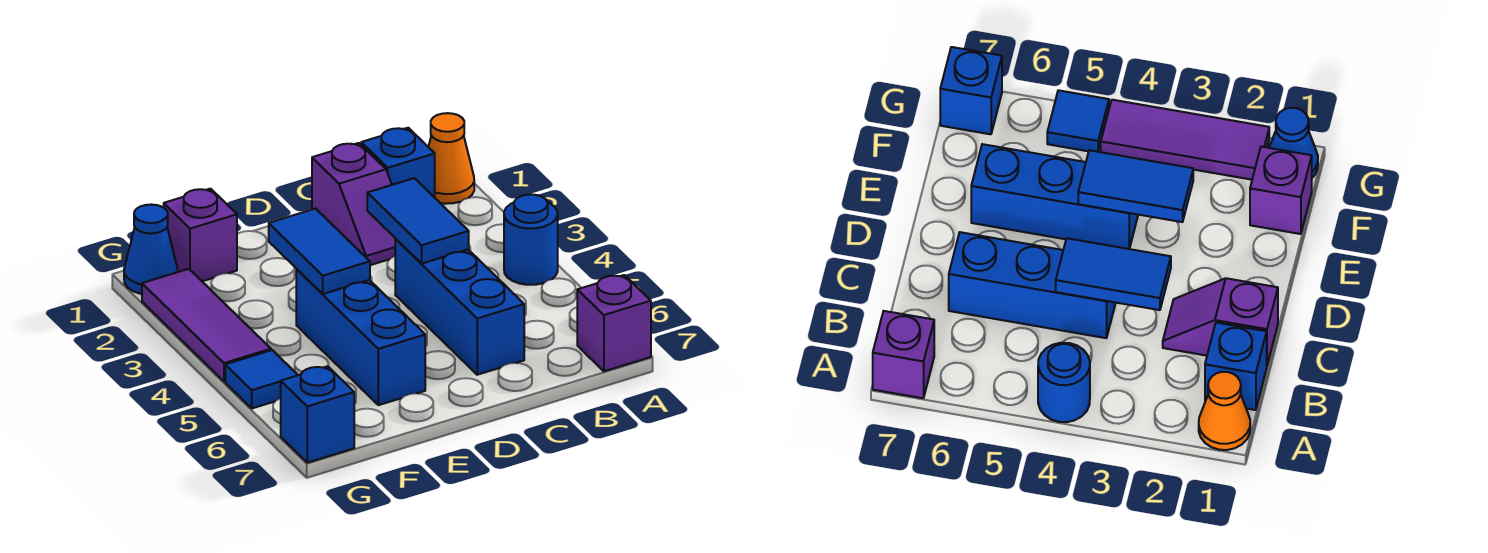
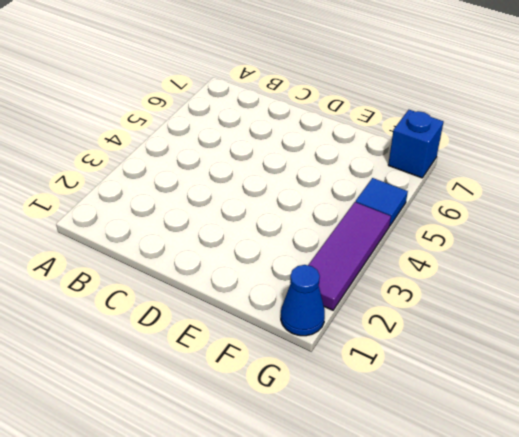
none -> orange cone A1 level 1
none -> blue round brick A4 level 1
none -> purple brick A7 level 1

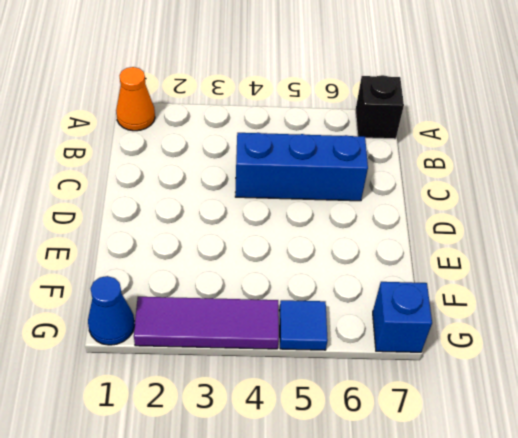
black brick A7 level 1 -> purple brick A7 level 1
none -> blue round brick A4 level 1
none -> blue brick B1 level 1
none -> purple slope C1:C2 level 1 top 1

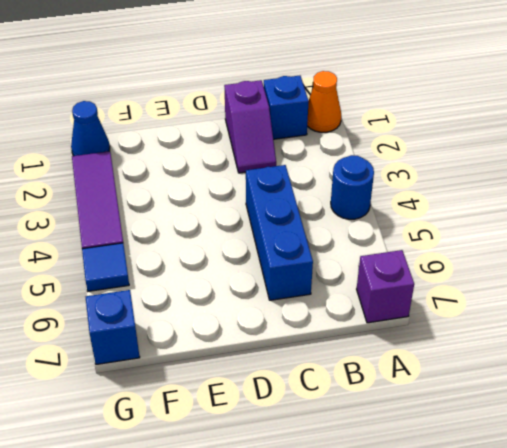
none -> blue brick E4:E6 level 1
none -> purple brick F1 level 1
none -> blue tile C3:C4 level 2

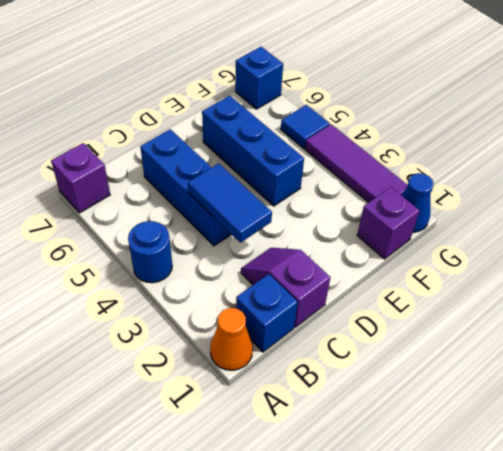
none -> blue tile E3:E4 level 2

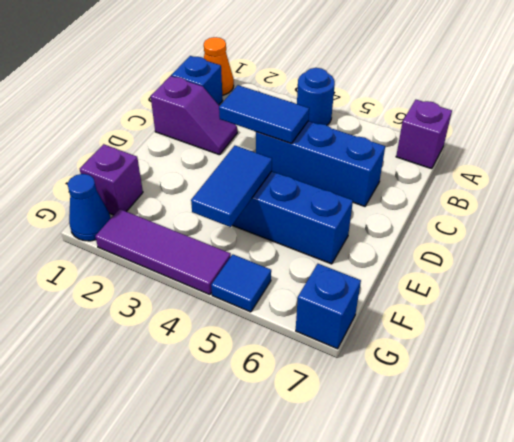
blue tile E4:F4 level 2 -> blue tile E3:E4 level 2

